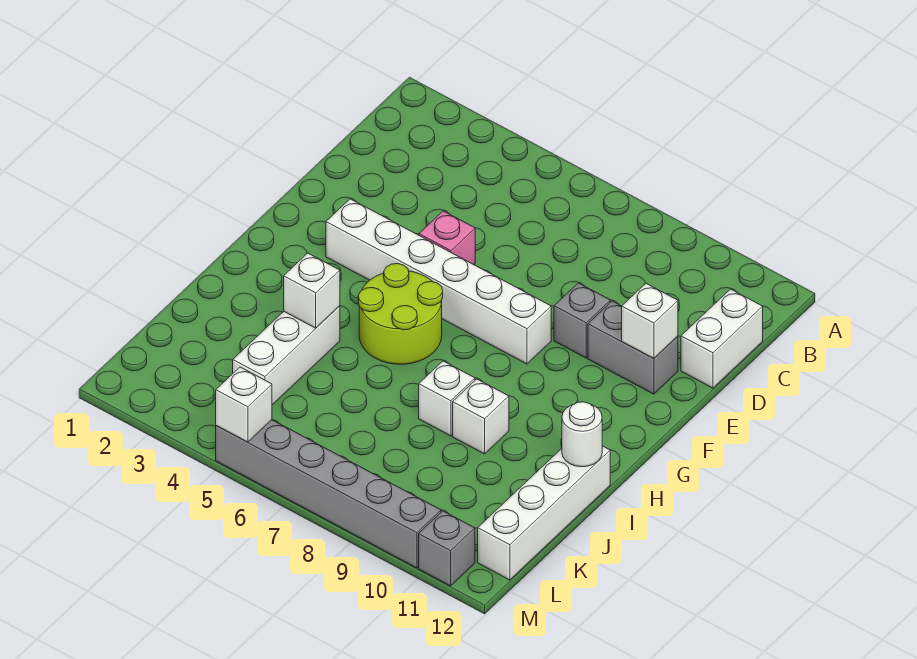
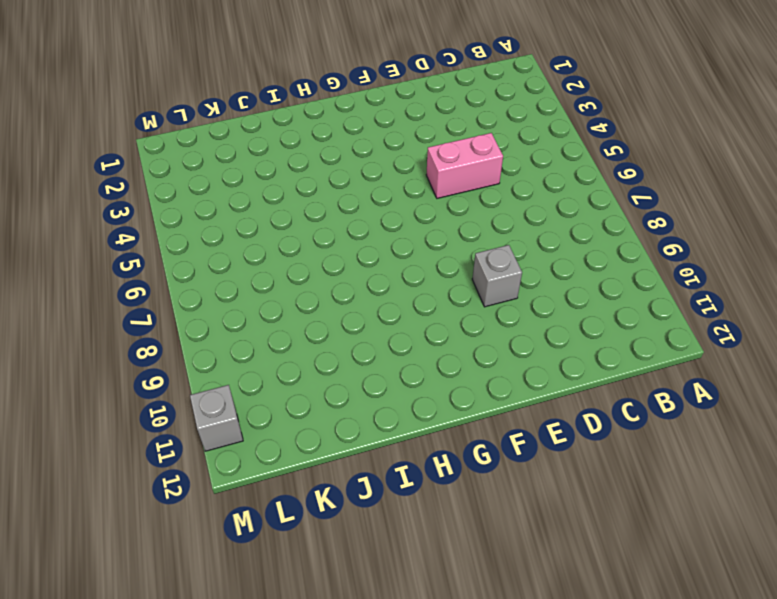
pink brick D5:E5 level 1 -> pink brick E5 level 1
none -> white brick C12:D12 level 1
none -> grey brick E10:E11 level 1
none -> white brick F3:F8 level 1

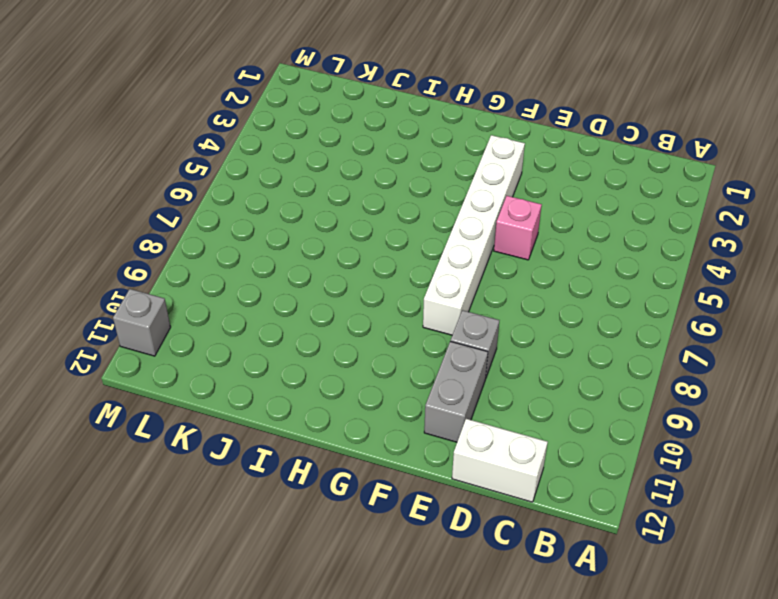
none -> lime round brick G5:H6 level 1
none -> white brick I4:K4 level 1
none -> white brick I8 level 1

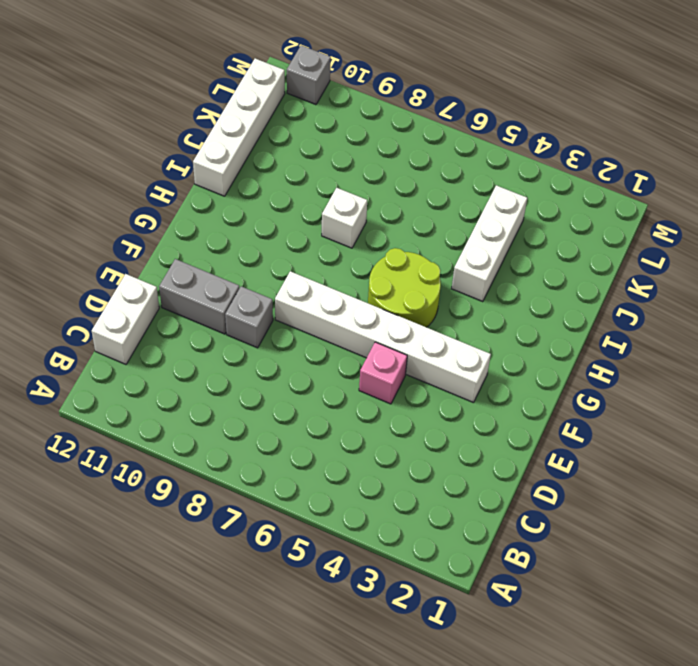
none -> white brick I9 level 1
none -> grey brick M5:M10 level 1
none -> white brick E11 level 2

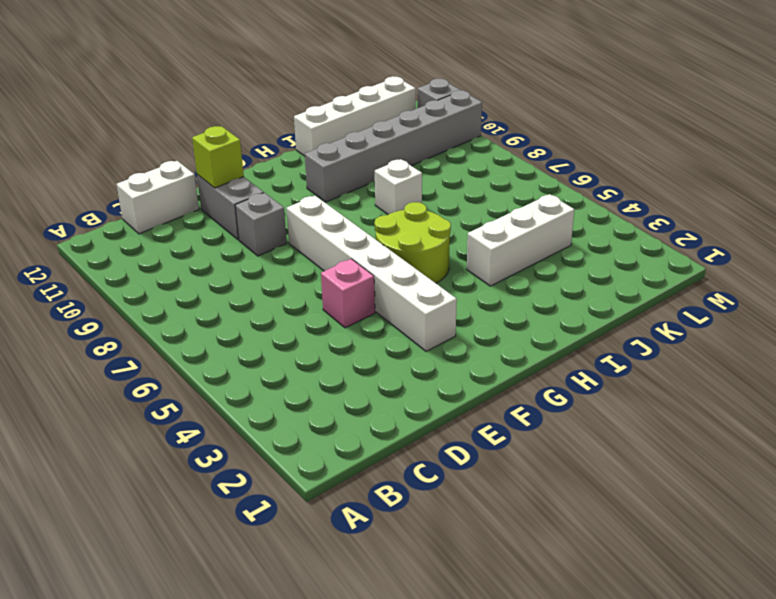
lime brick E11 level 2 -> white brick E11 level 2
grey brick H10:M10 level 1 -> grey brick M5:M10 level 1
none -> white brick I9 level 1
none -> white brick I4 level 2
none -> white round brick I12 level 2

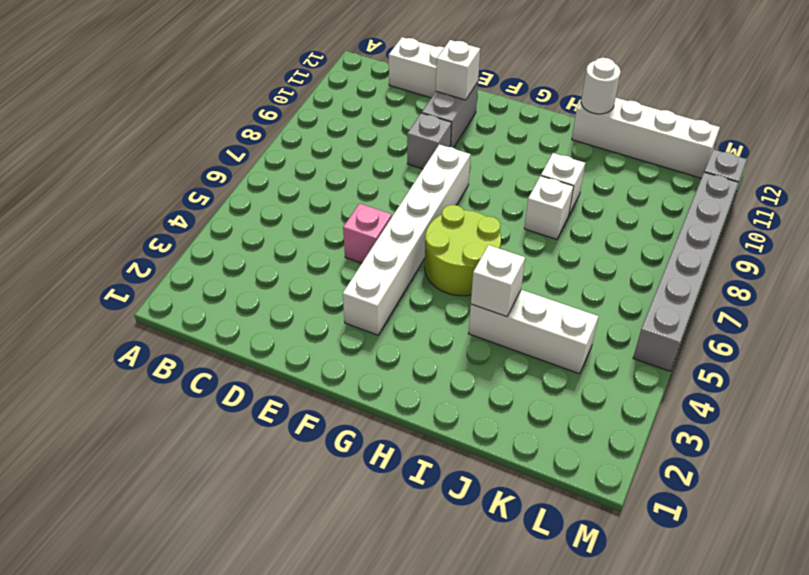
none -> white brick M5 level 2

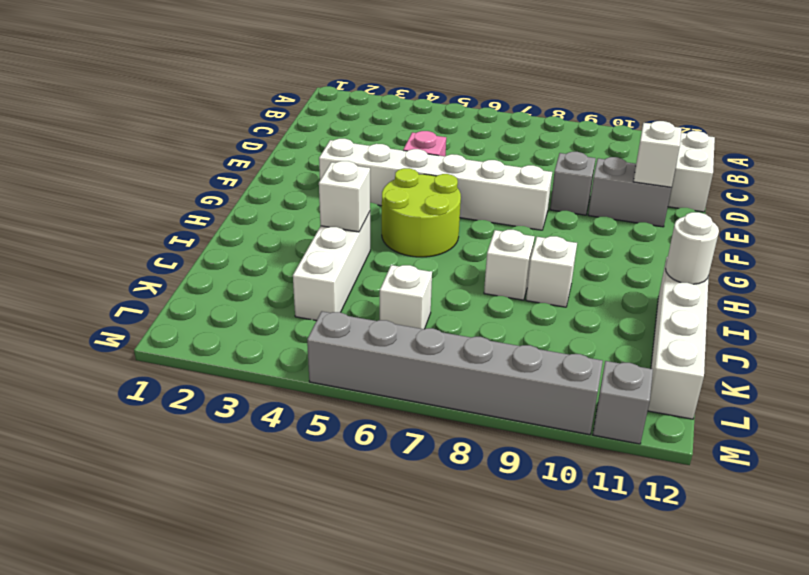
white brick K6 level 1 -> white brick M5 level 2

